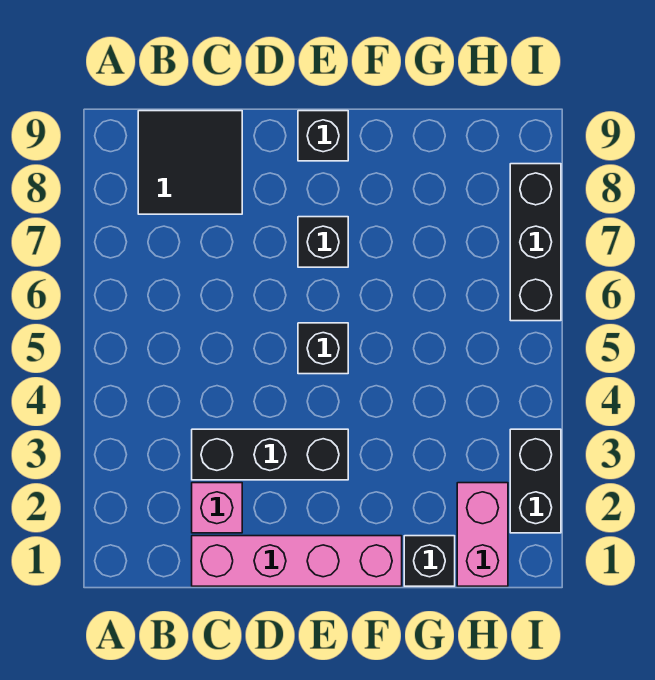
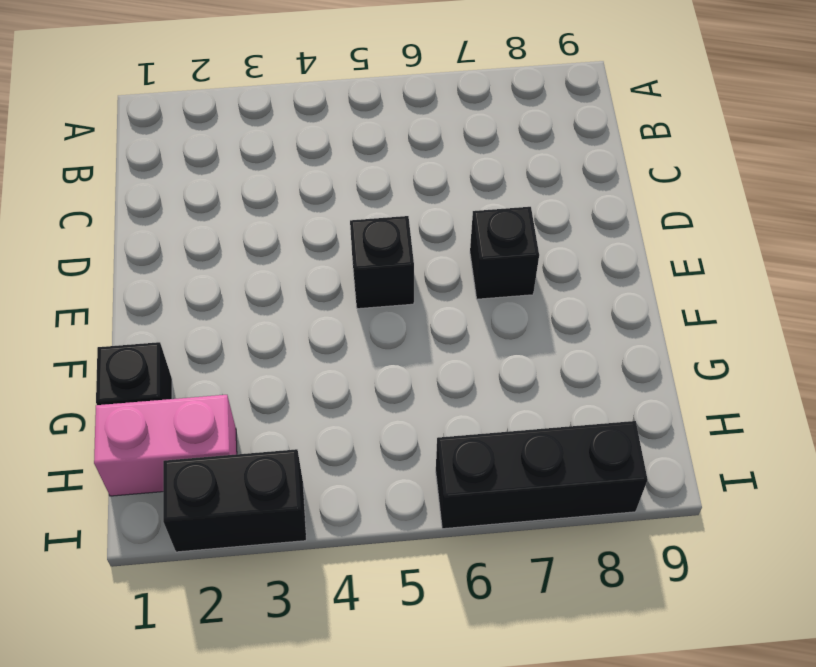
none -> black tile B8:C9 level 1
none -> pink brick C1:F1 level 1

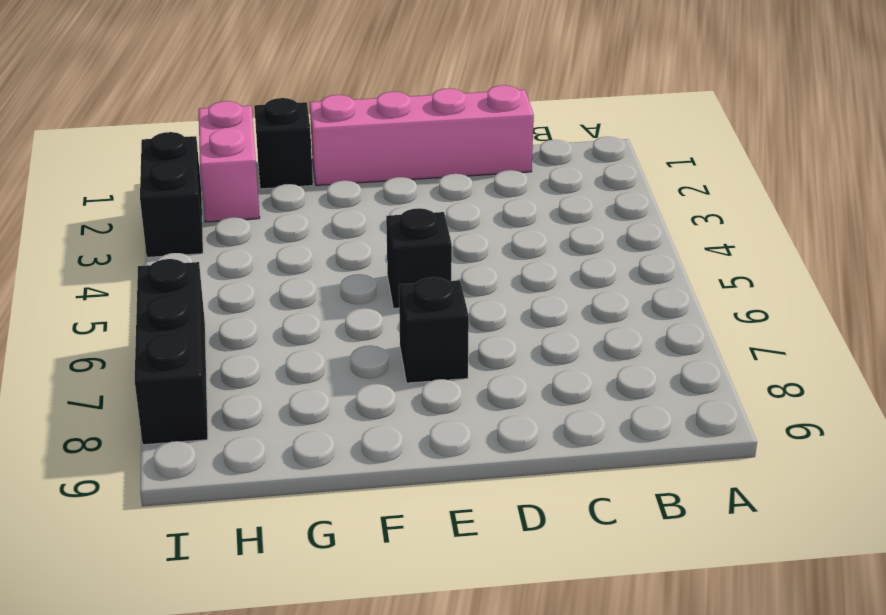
none -> black tile B8:C9 level 1
none -> pink brick C2 level 1

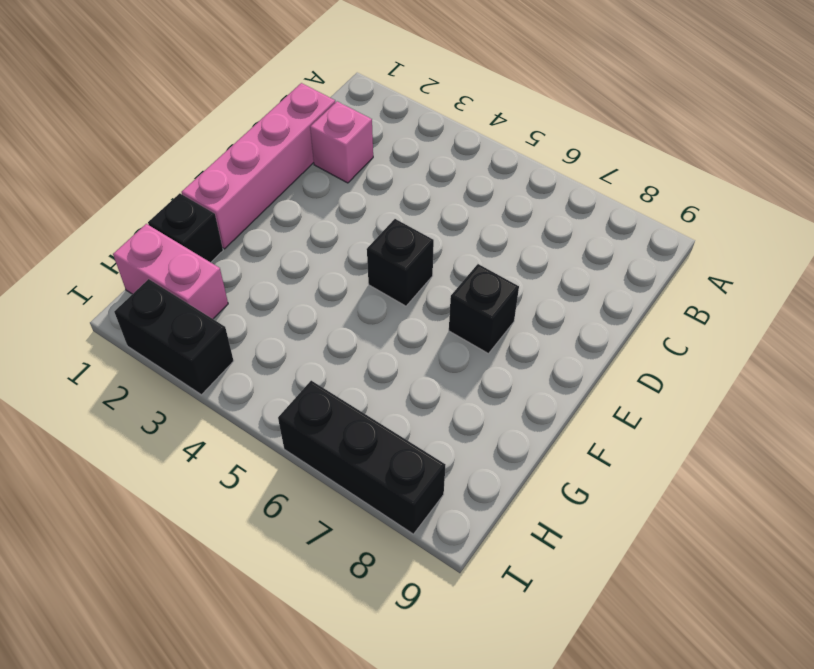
none -> black tile B8:C9 level 1
none -> black brick C3:E3 level 1

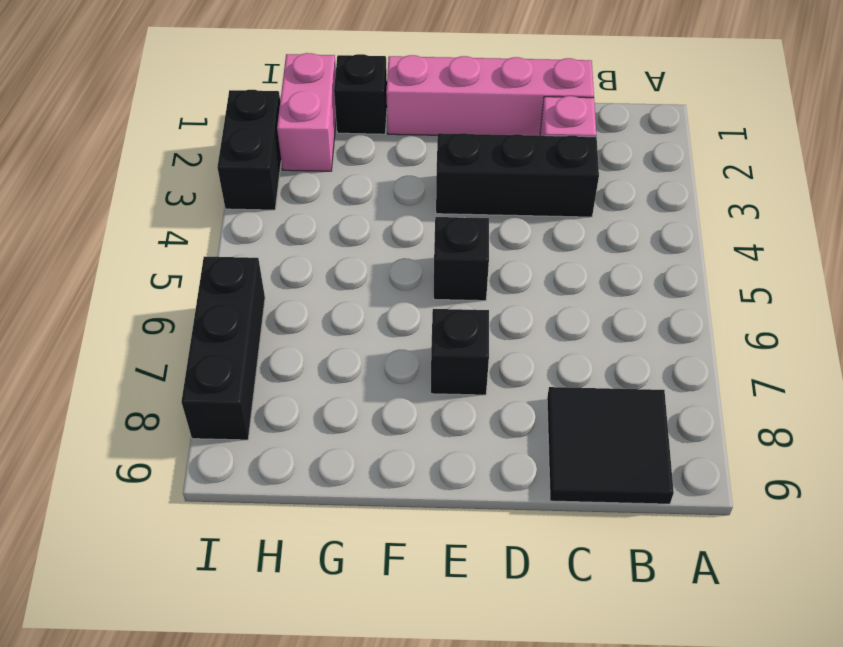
none -> black brick E9 level 1

